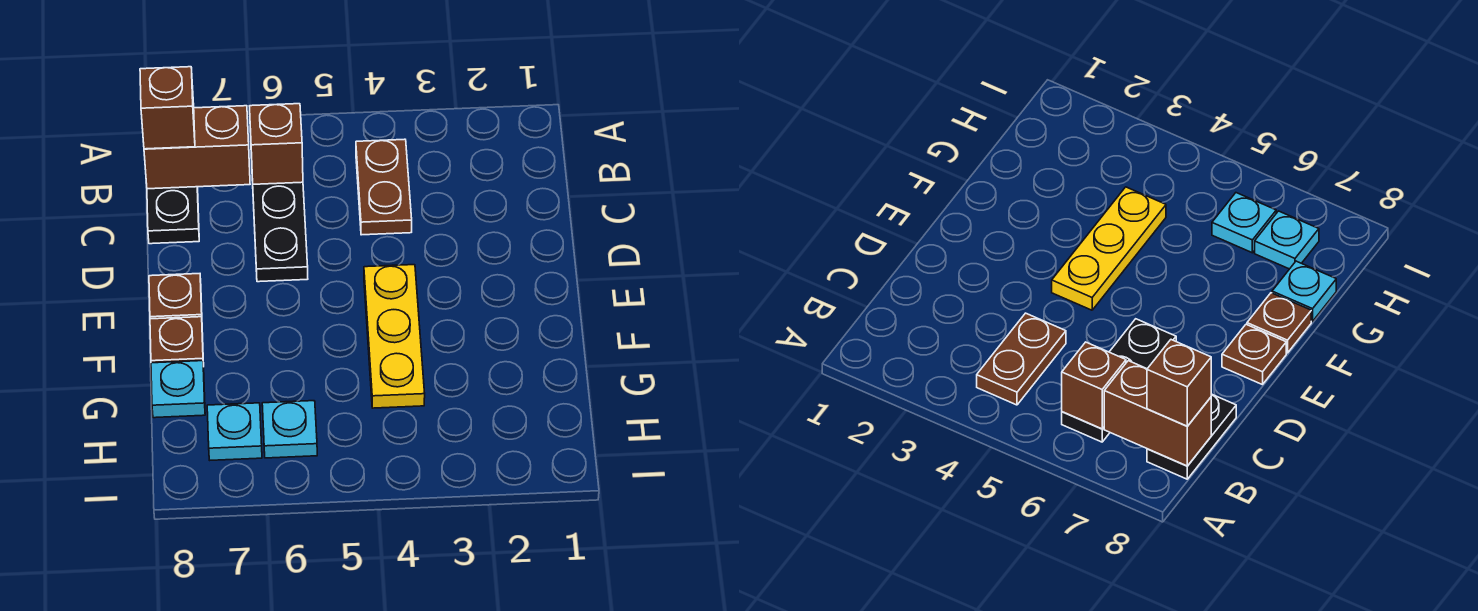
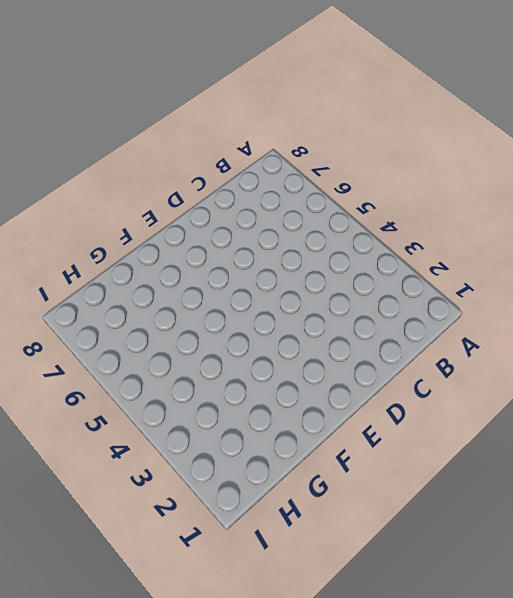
none -> brown plate B4:C4 level 1
none -> black plate B6:D6 level 1
none -> black plate B8:C8 level 1

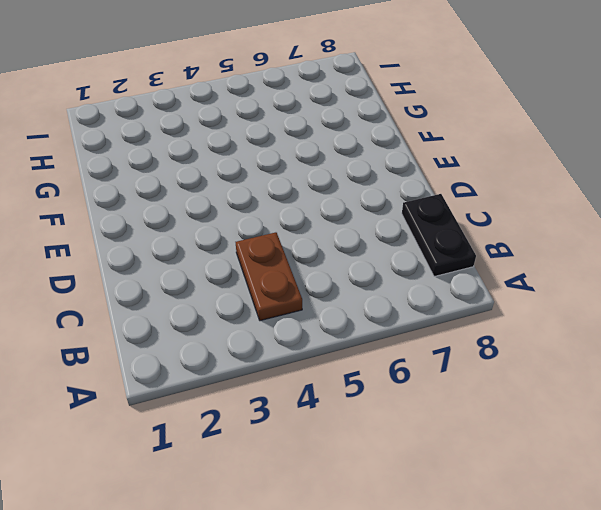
none -> black plate B6:D6 level 1
none -> yellow plate E4:G4 level 1
none -> brown plate E8 level 1

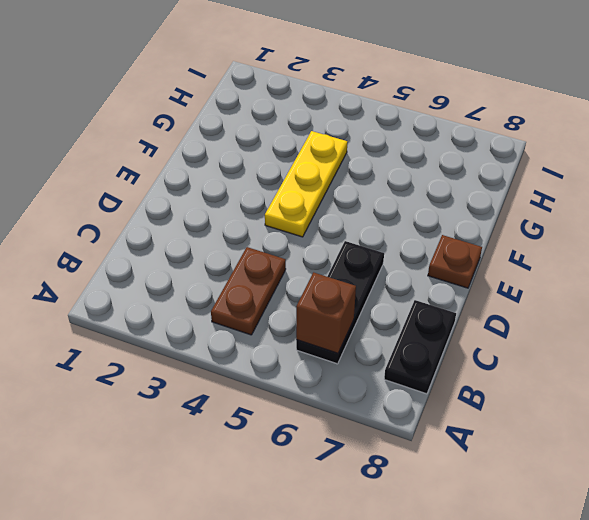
none -> brown plate F8 level 1
none -> cyan plate G8 level 1
none -> cyan plate H6 level 1

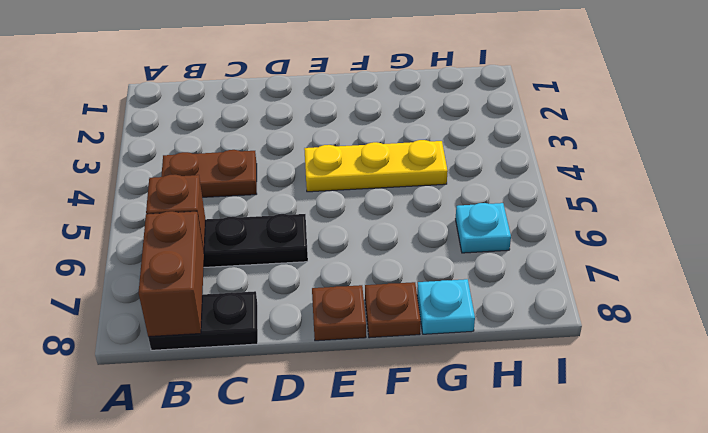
none -> cyan plate H7 level 1
none -> brown brick B8 level 3

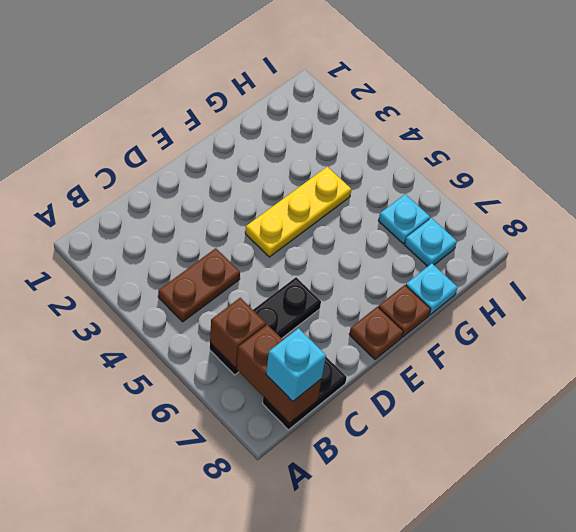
cyan brick B8 level 3 -> brown brick B8 level 3

